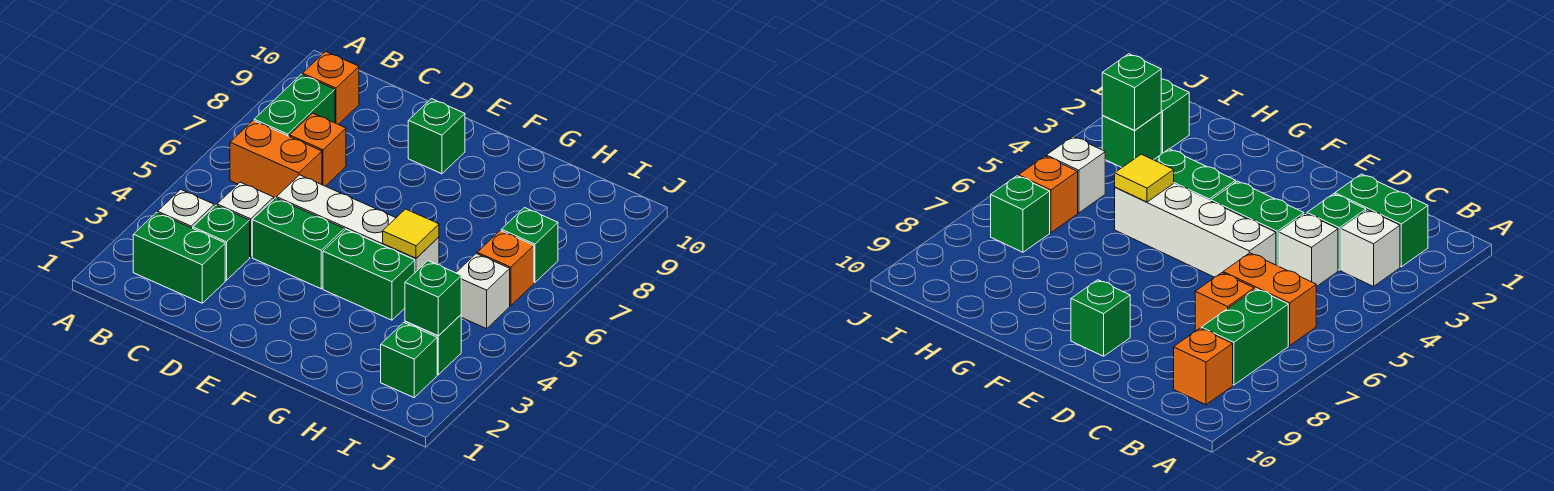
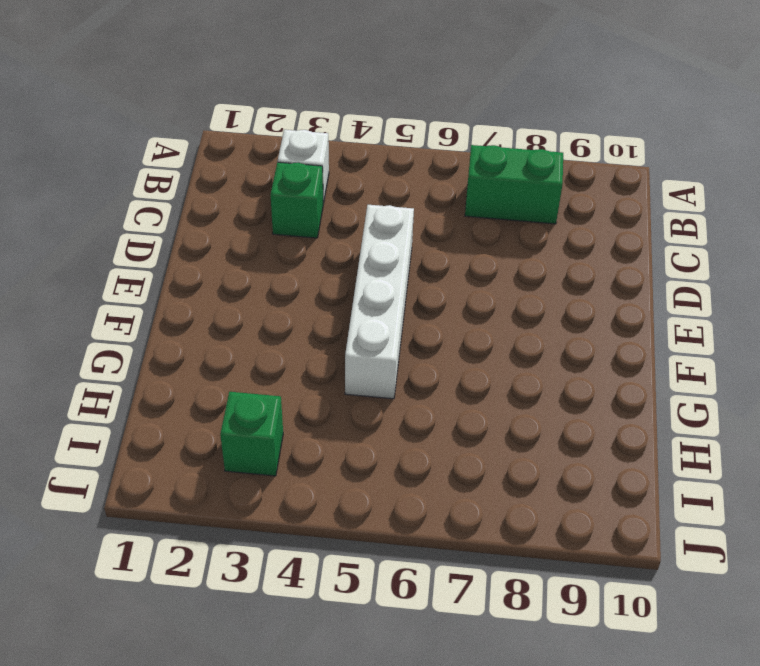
none -> green brick B2:C2 level 1
none -> orange brick B6:C6 level 1
none -> orange brick B9 level 1

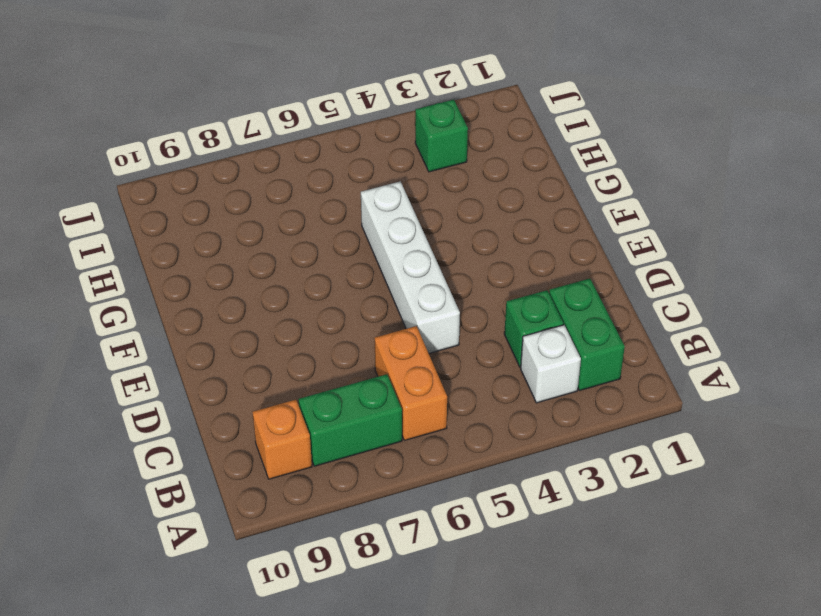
none -> white brick C4 level 1
none -> orange brick C7 level 1
none -> green brick D4:E4 level 1

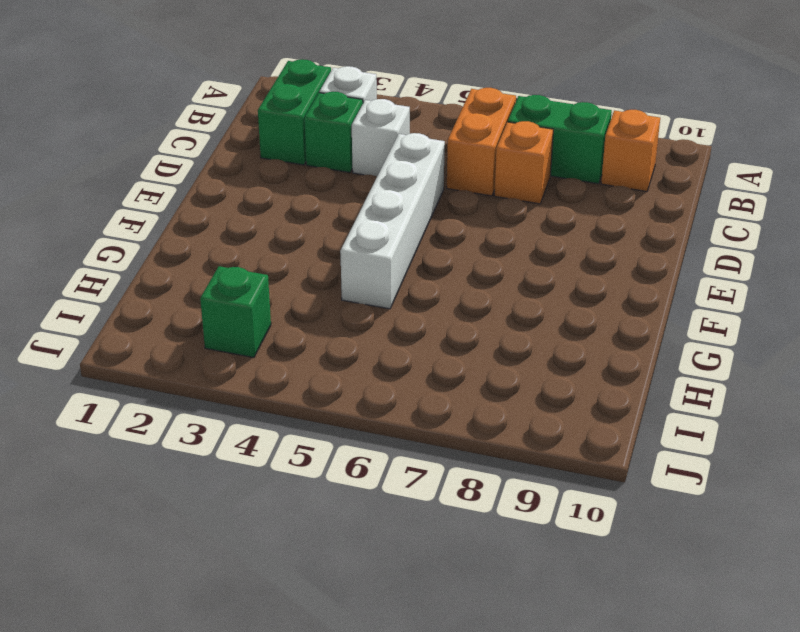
none -> green brick D4:E4 level 1
none -> green brick E9 level 1
none -> green brick F4:G4 level 1

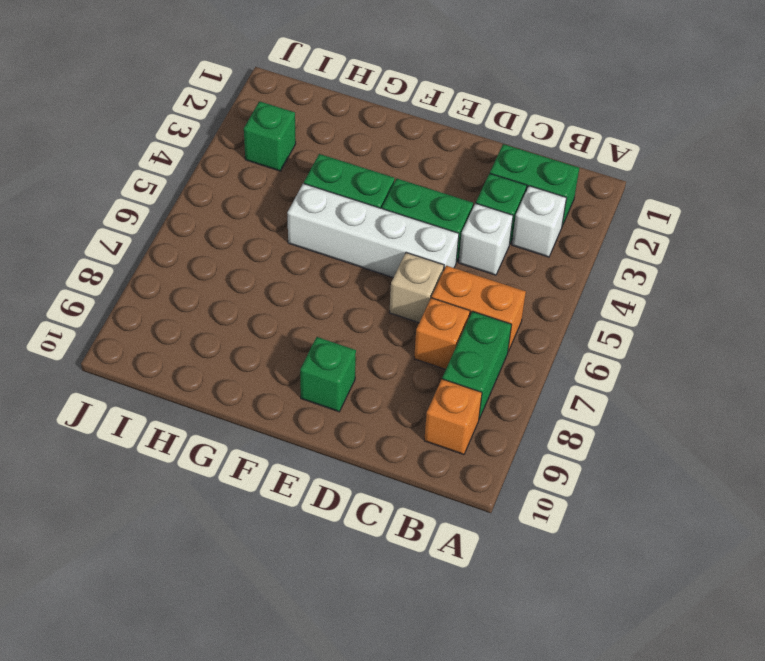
tan brick D6 level 1 -> none
none -> green brick I2 level 1
none -> white brick I5 level 1
none -> orange brick I6 level 1

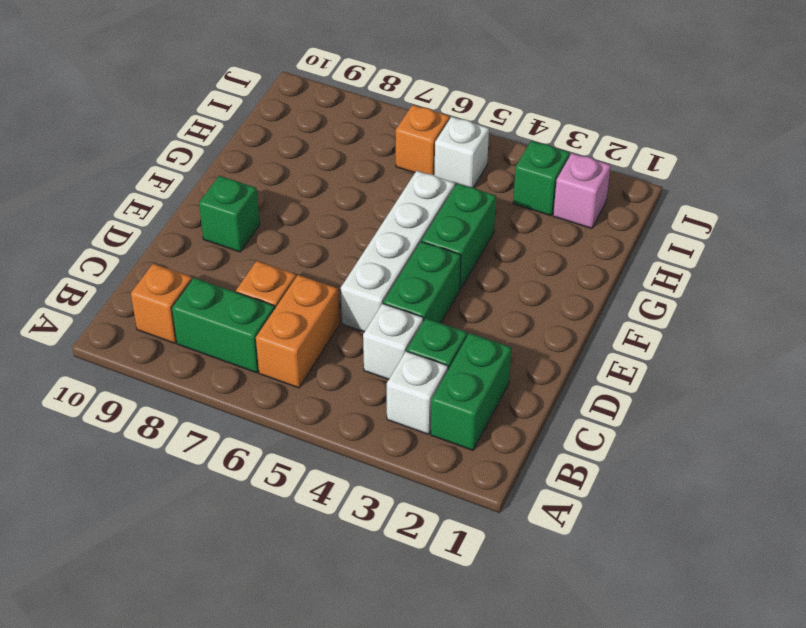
pink brick I2 level 1 -> green brick I2 level 1
none -> green brick I7 level 1
none -> yellow tile G5 level 2
none -> green brick I3 level 2

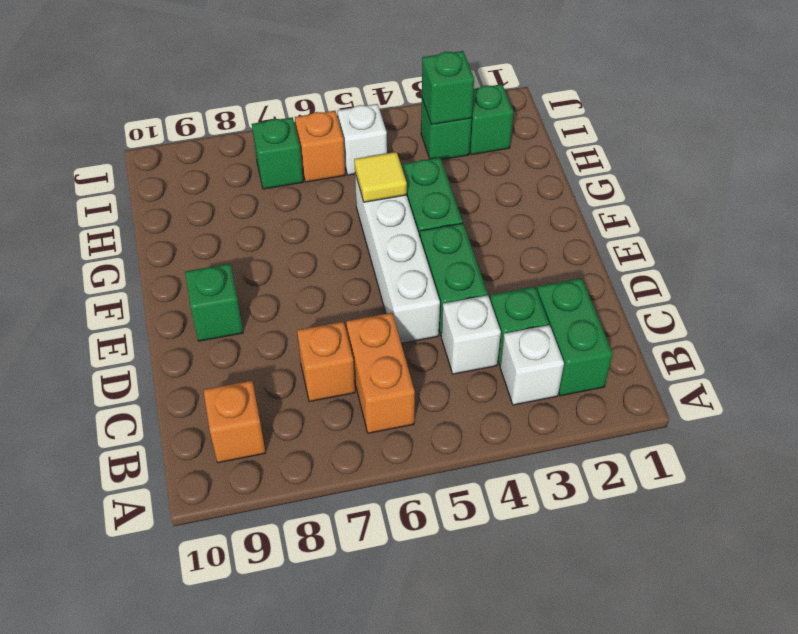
none -> green brick B7:B8 level 1

